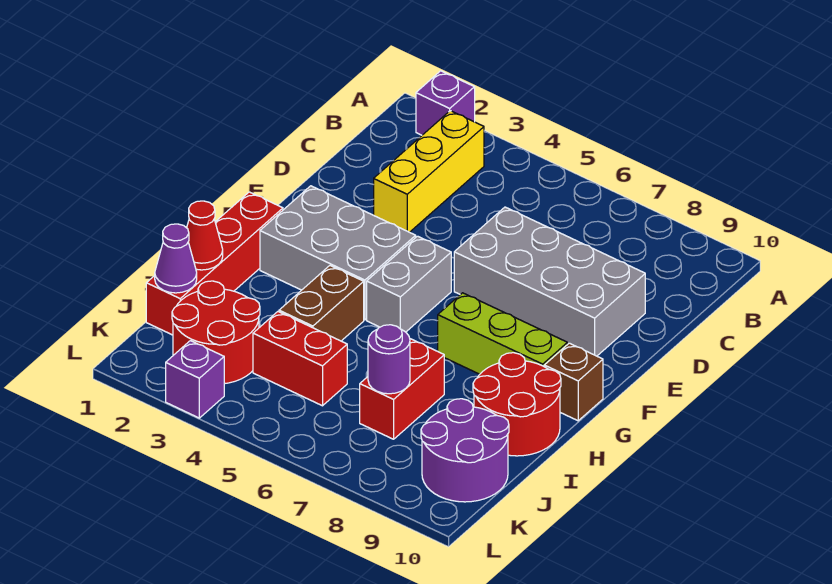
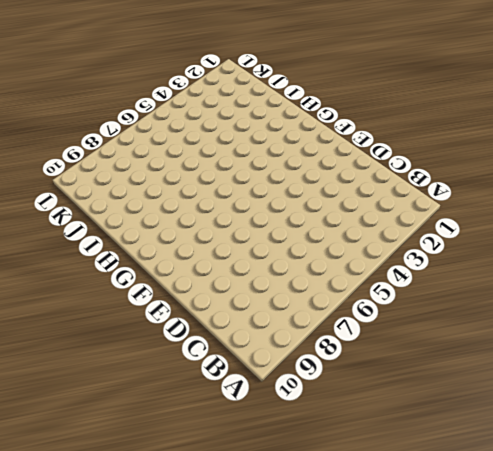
none -> purple brick A2 level 1
none -> yellow brick B3:D3 level 1
none -> grey brick D6:E9 level 1

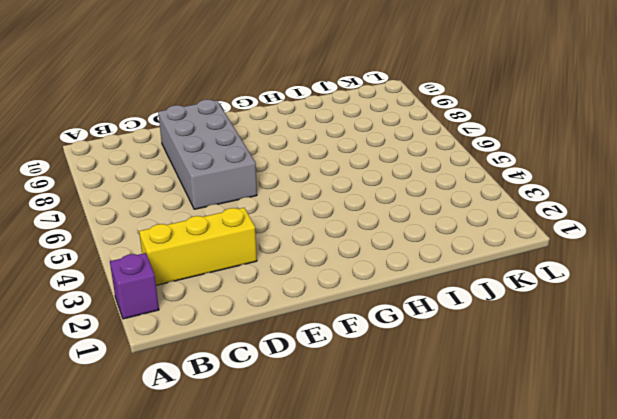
none -> grey brick F2:G4 level 1
none -> grey brick F5:G5 level 1
none -> red brick G1:J1 level 1

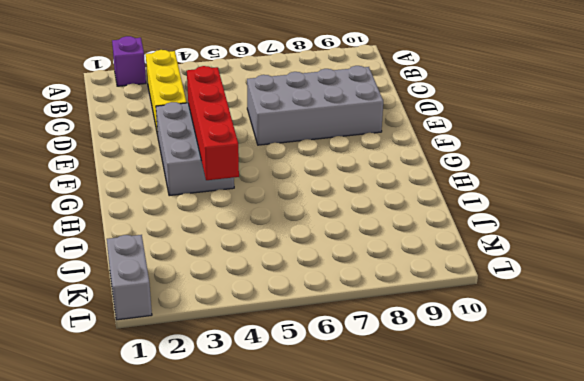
grey brick E3:G4 level 1 -> grey brick F2:G4 level 1
red brick E4:H4 level 2 -> red brick G1:J1 level 1
grey brick K1:L1 level 1 -> grey brick F5:G5 level 1
none -> lime brick G7:G9 level 1
none -> brown brick G10 level 1
none -> brown brick H4:I4 level 1

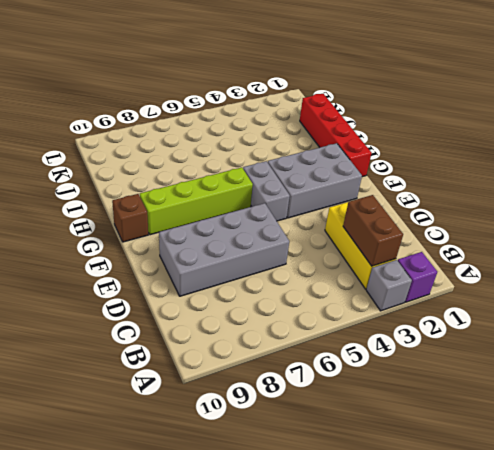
grey brick A3 level 1 -> none
brown brick B3:C3 level 2 -> brown brick H4:I4 level 1
lime brick G6:G9 level 1 -> lime brick G7:G9 level 1
none -> red round brick H9:I10 level 1
none -> red brick I7:J7 level 1
none -> red round brick J2:K3 level 1

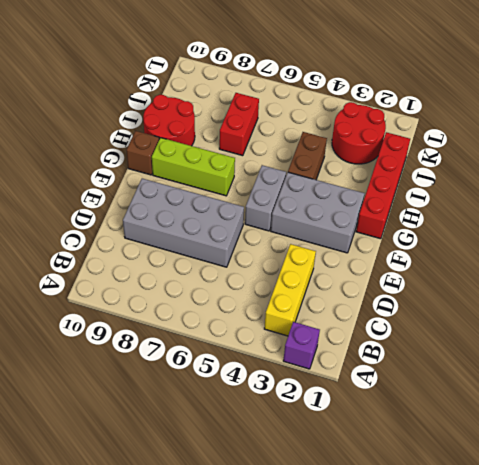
none -> red brick J4:J5 level 1
none -> purple round brick J9:K10 level 1
none -> purple brick L3 level 1

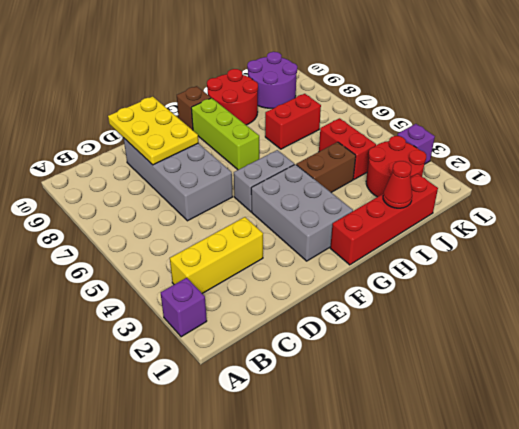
yellow plate D8:E10 level 2 -> none
none -> purple cone J1 level 2
none -> purple round brick J7 level 2

